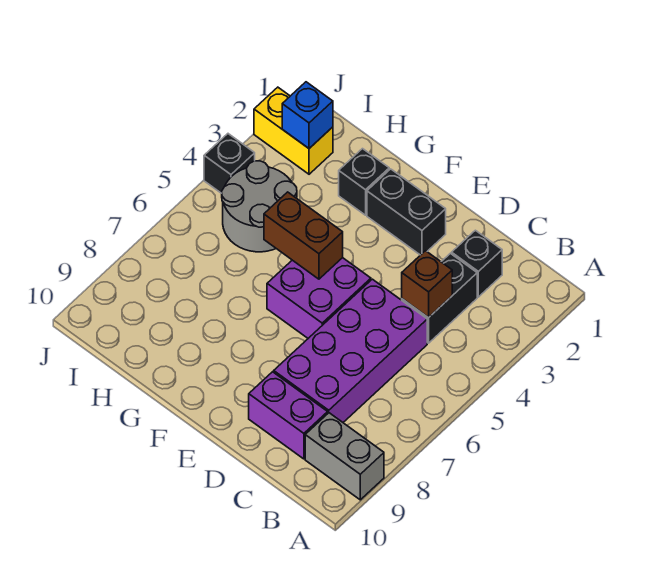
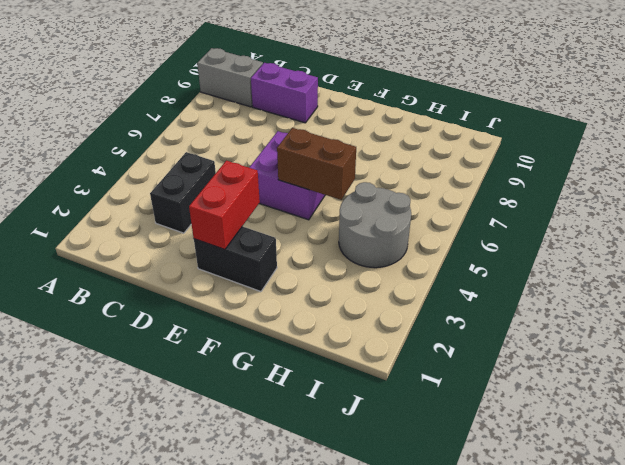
red brick E2:E3 level 2 -> none
none -> black brick C2 level 1
none -> purple brick C5:D8 level 1
none -> black brick G2 level 1

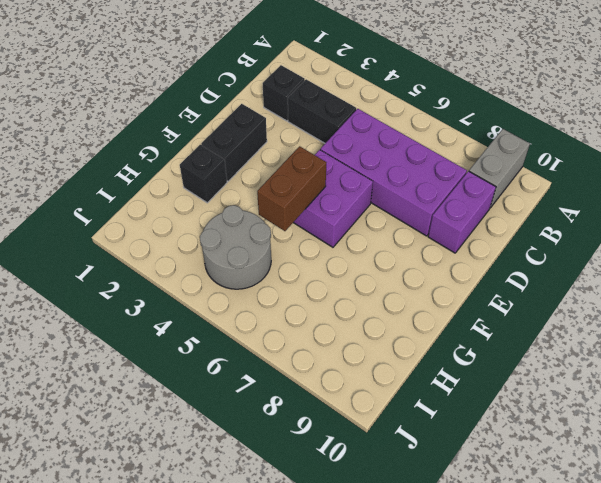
none -> yellow brick I2:J2 level 1
none -> black brick J4 level 1
none -> brown brick C4 level 2

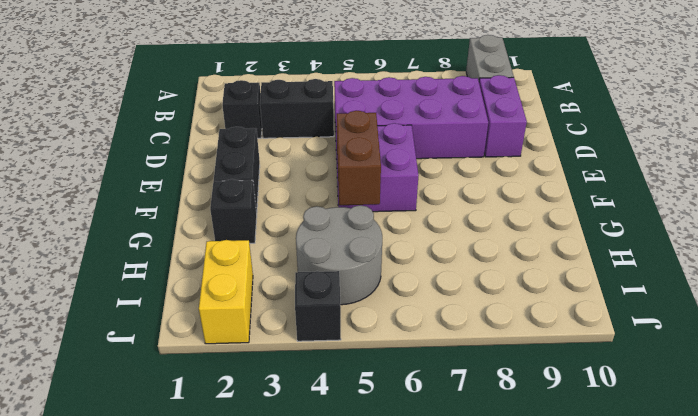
none -> brown brick C4 level 2
none -> blue brick I2 level 2

